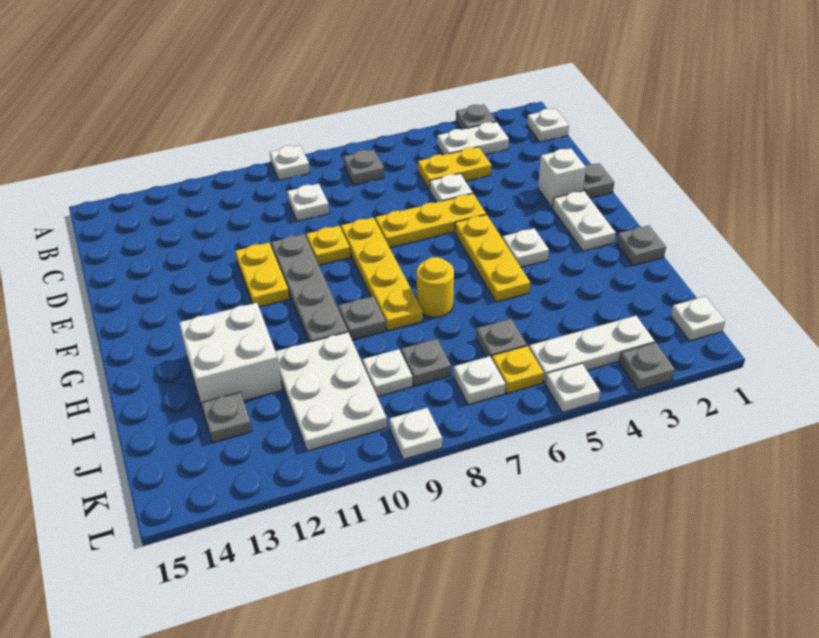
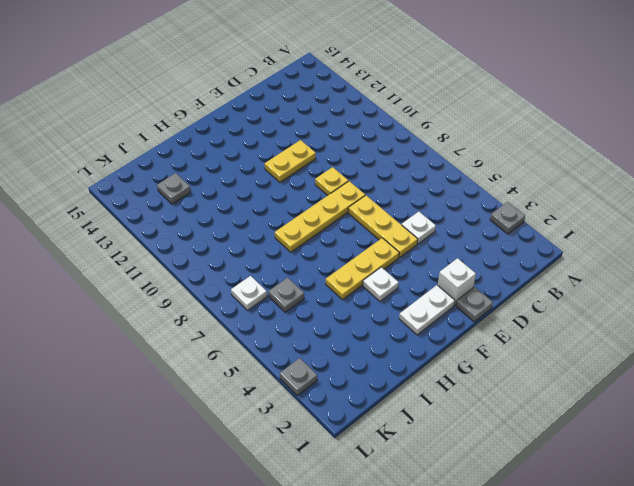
none -> white plate A9 level 1
none -> white plate B1 level 1
none -> white plate B3:B4 level 1
none -> grey plate B7 level 1

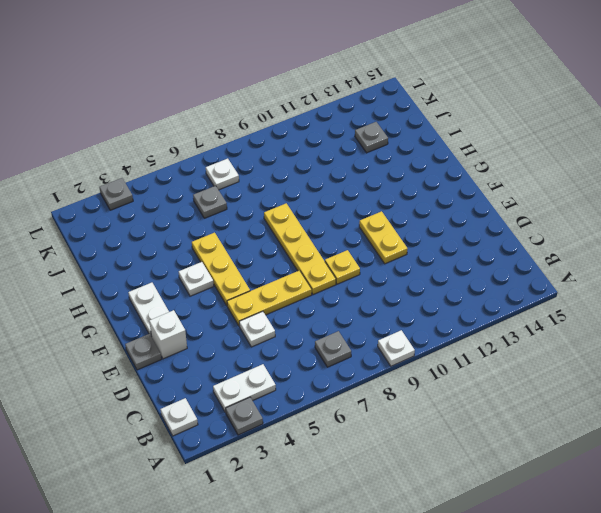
none -> yellow plate C4:C5 level 1
none -> white plate C9 level 1
none -> grey plate E10:H10 level 1
none -> grey plate H1 level 1

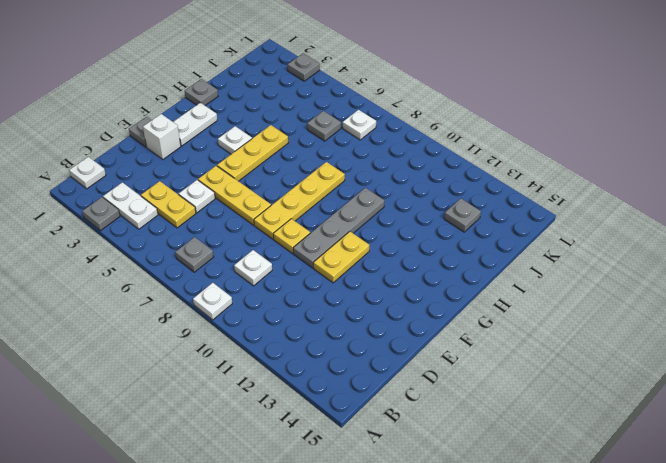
none -> yellow round brick H7 level 1
none -> grey plate H9 level 1
none -> white brick H12:I13 level 1
none -> white plate I10:K11 level 1

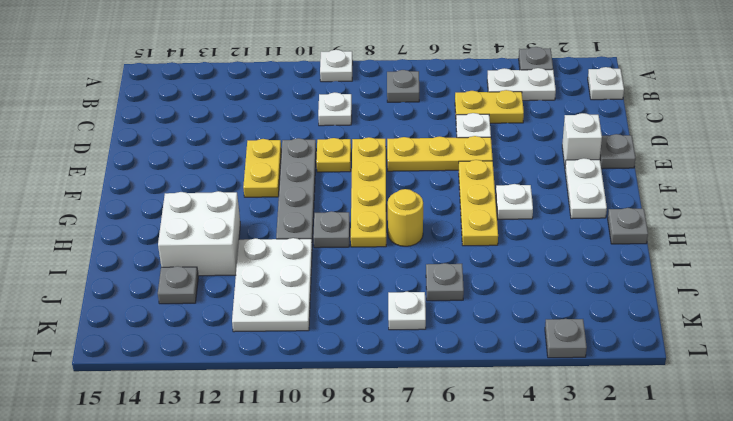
none -> grey plate J8 level 1
none -> white plate J9 level 1
none -> white plate K1 level 1
none -> white plate K3:K5 level 1

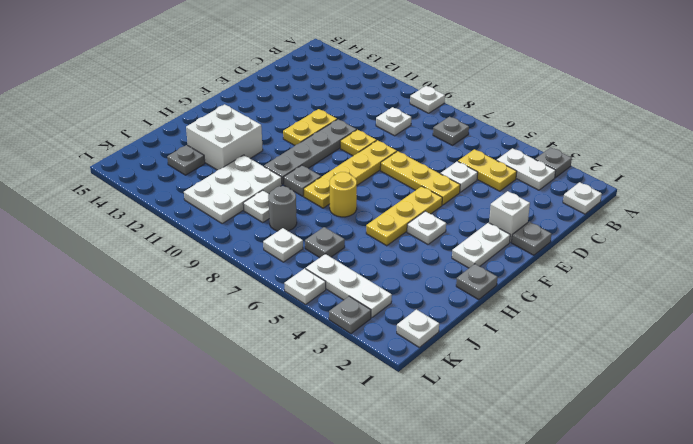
grey round brick J8 level 1 -> grey plate J8 level 1
none -> yellow plate K6 level 1
none -> white plate L9 level 1

